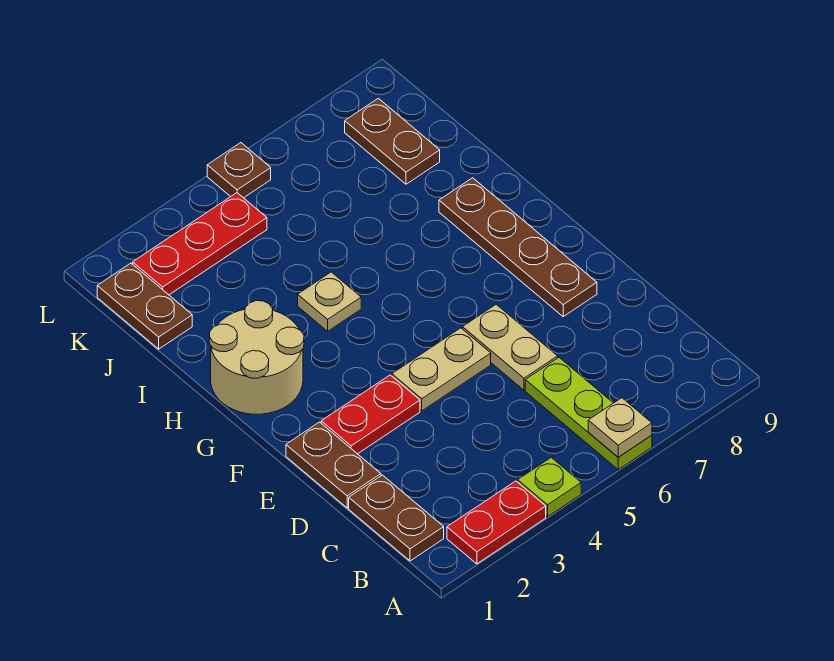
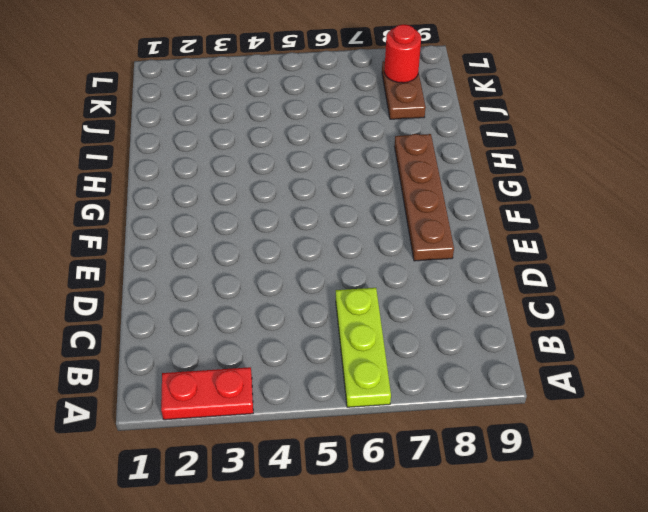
red round brick K8 level 2 -> none
none -> lime plate A4 level 1
none -> brown plate B1:C1 level 1
none -> brown plate D1:E1 level 1

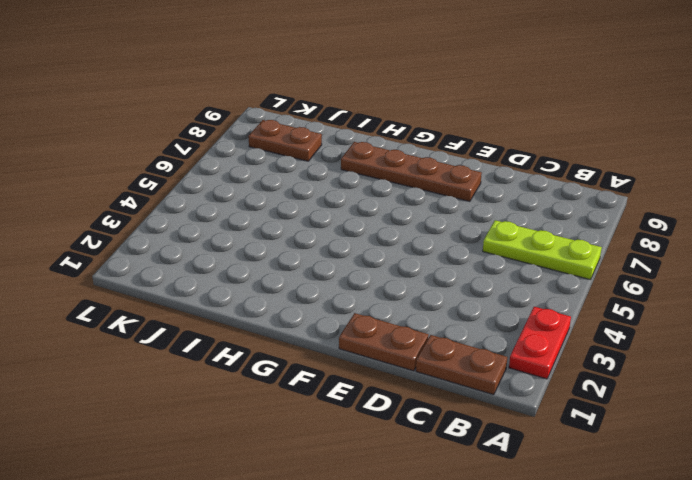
none -> lime plate A4 level 1
none -> tan plate D6:E6 level 1
none -> red plate E2:E3 level 1

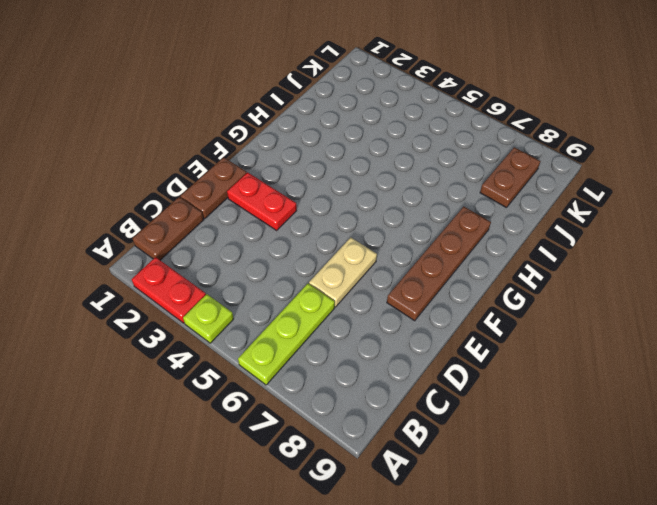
none -> tan plate E4:E5 level 1
none -> tan round brick G1:H2 level 1
none -> tan plate H4 level 1

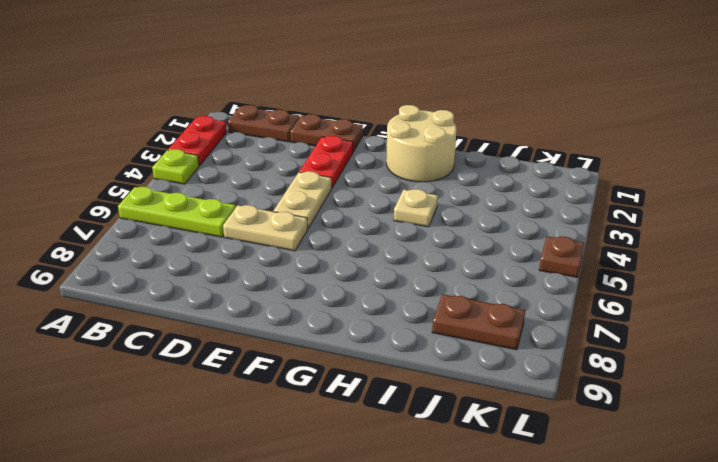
none -> brown plate E8:H8 level 1
none -> brown plate J1:K1 level 1
none -> red plate K2:K4 level 1

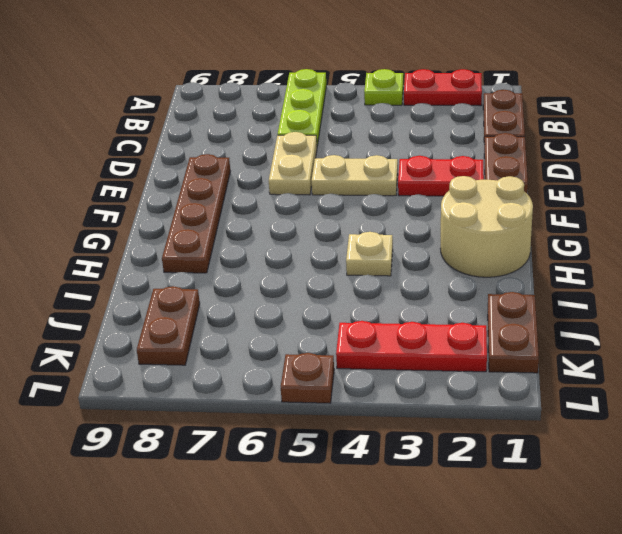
none -> tan plate A6 level 2

